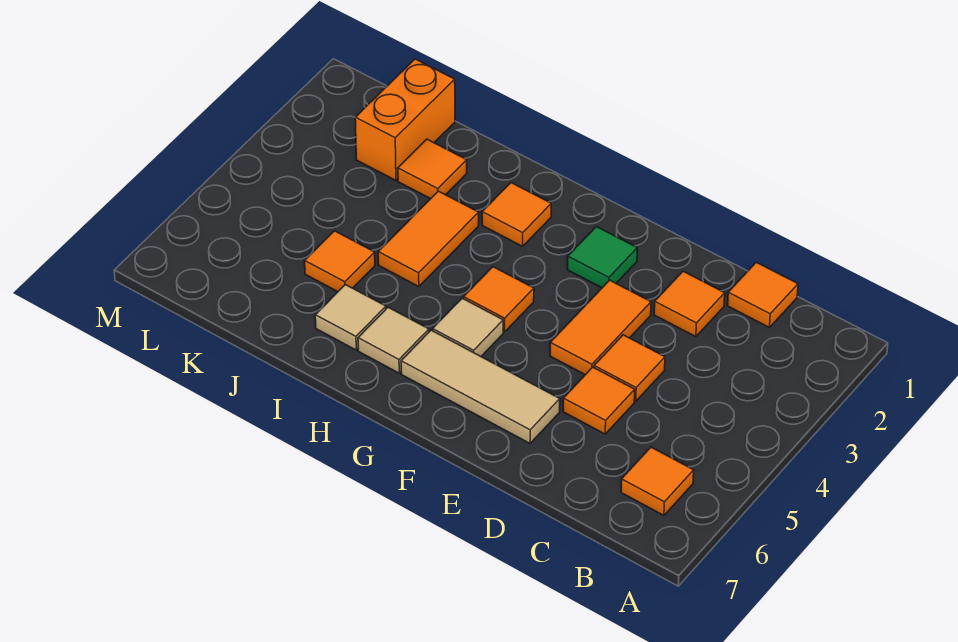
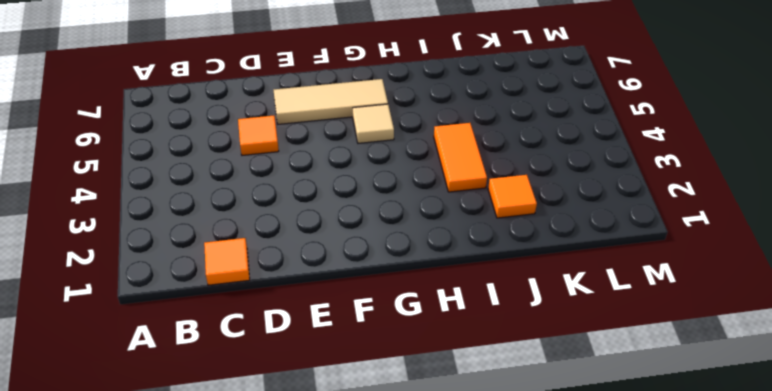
none -> orange tile B6 level 1
none -> orange tile D2 level 1
none -> orange tile D4 level 1

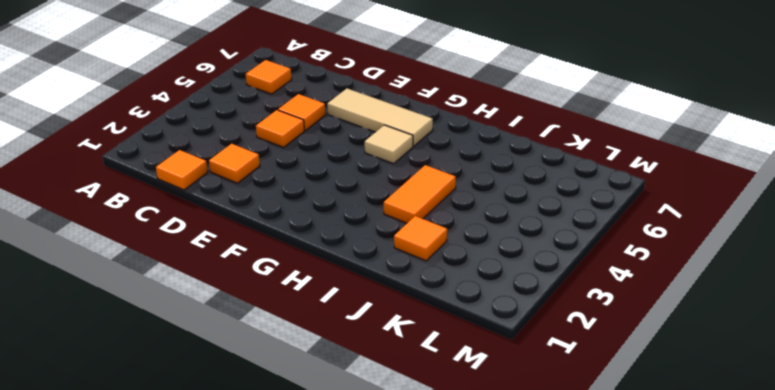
none -> orange tile E3:E4 level 1
none -> green tile F2 level 1
none -> orange tile G4 level 1

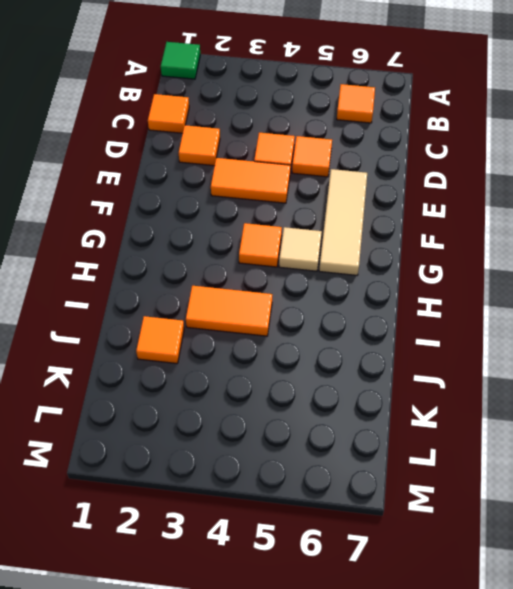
green tile A1 level 1 -> green tile F2 level 1
none -> orange tile H2 level 1
none -> tan tile H6 level 1
none -> tan tile I6 level 1

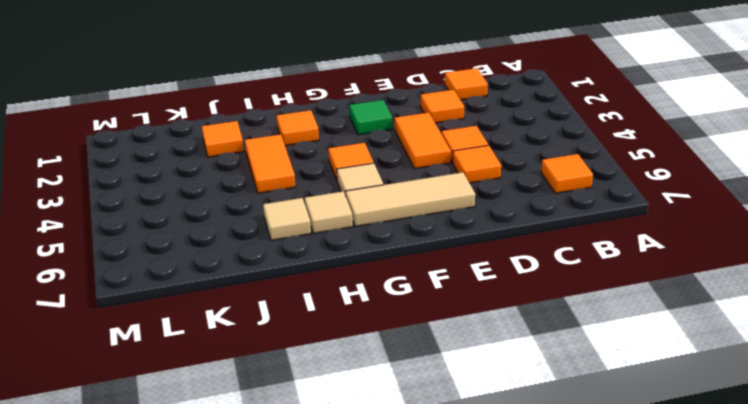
none -> orange tile J5 level 1
none -> orange brick K1:K2 level 1

